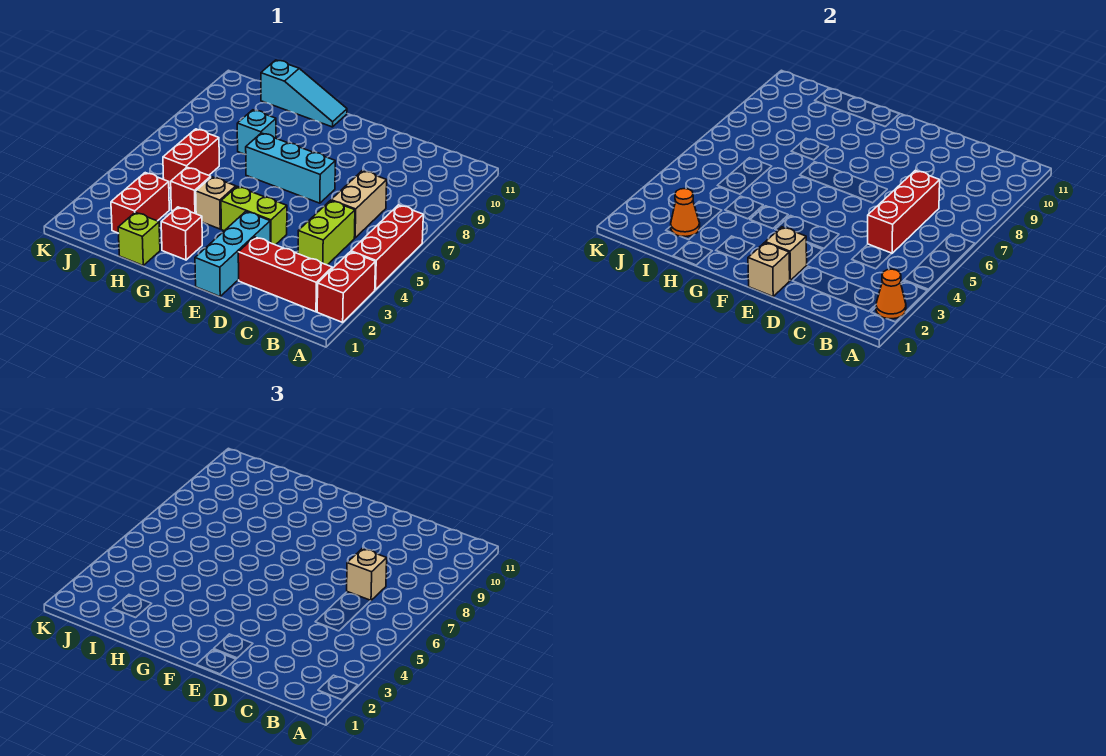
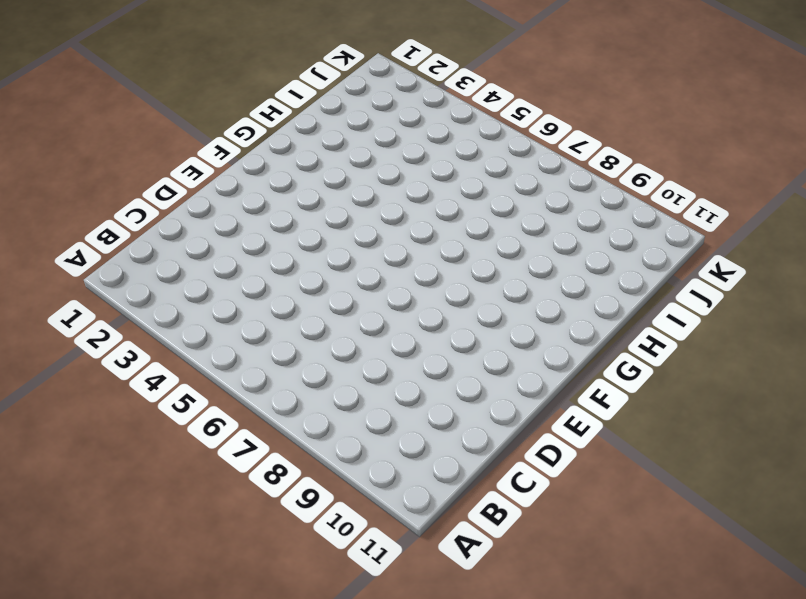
none -> red brick A2:A3 level 1
none -> red brick A4:A6 level 1
none -> red brick B2:D2 level 1

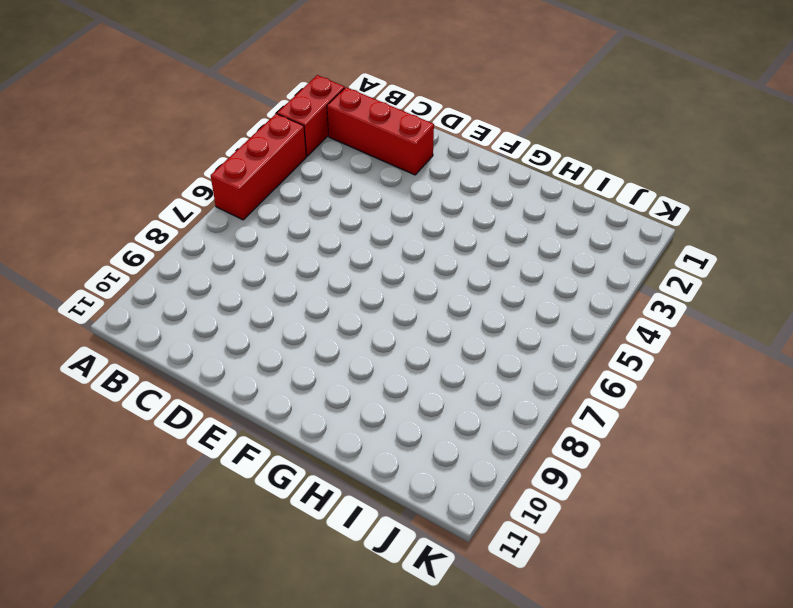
none -> lime brick C4:C5 level 1
none -> tan brick C6:C7 level 1
none -> cyan brick E1:E3 level 1

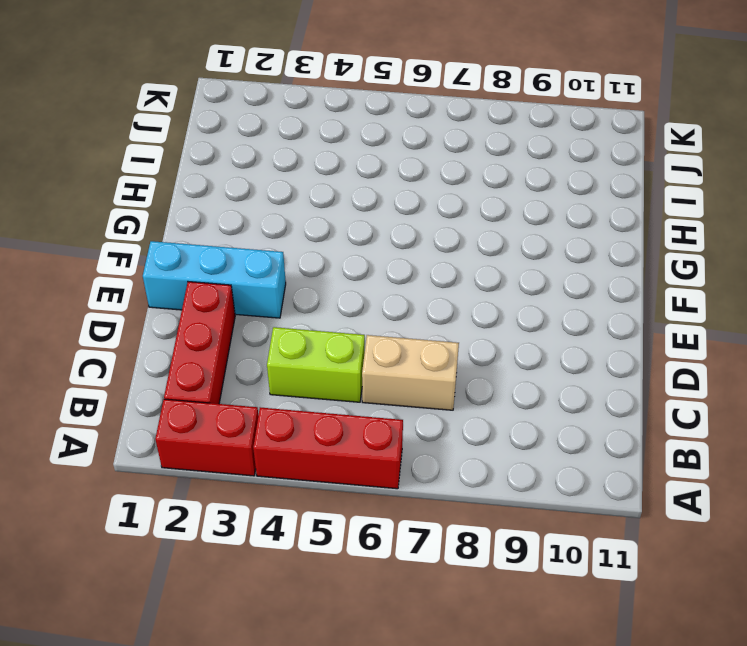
none -> lime brick E4:F4 level 1
none -> cyan brick E7:G7 level 1
none -> red brick G2 level 1

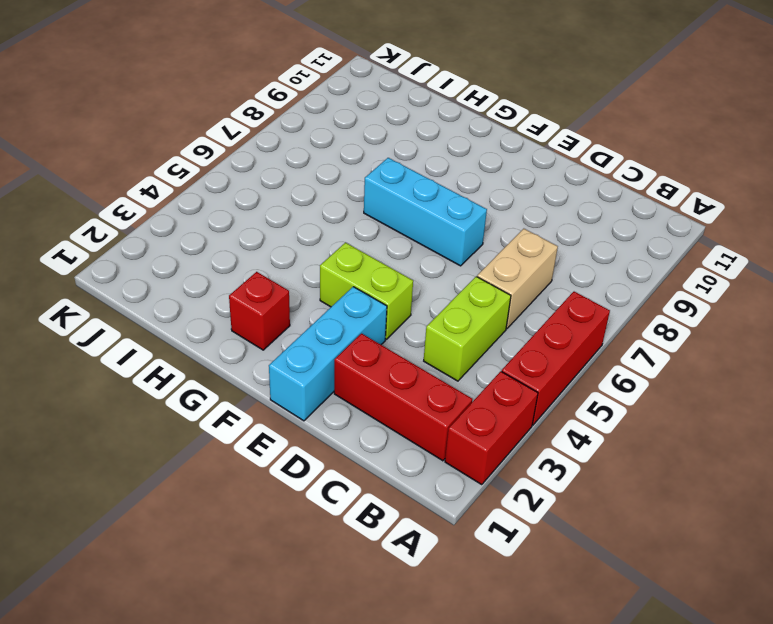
none -> tan brick G4 level 1
none -> cyan slope G11:I11 level 1 top I
none -> lime brick H1 level 1

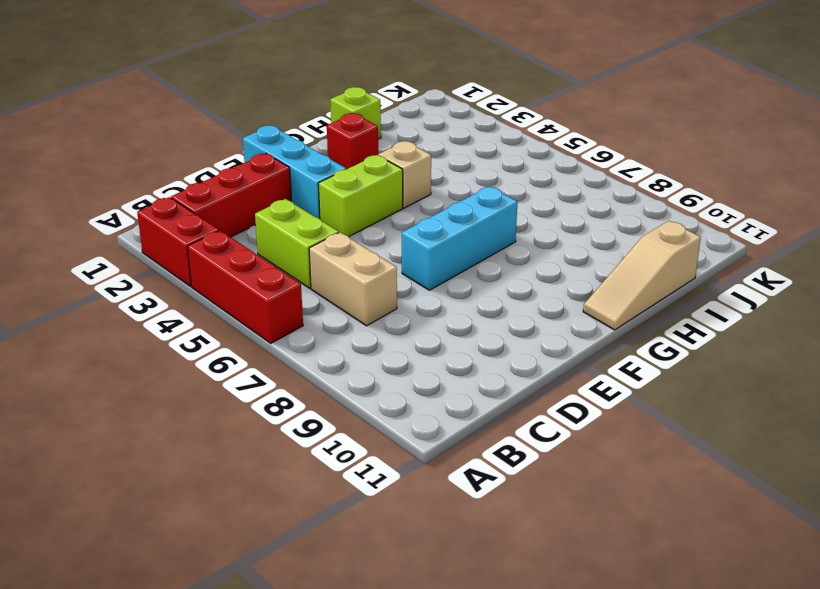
tan slope G11:I11 level 1 top I -> cyan slope G11:I11 level 1 top I
none -> red brick H4 level 1
none -> cyan brick H8 level 1
none -> red brick I2:I3 level 1

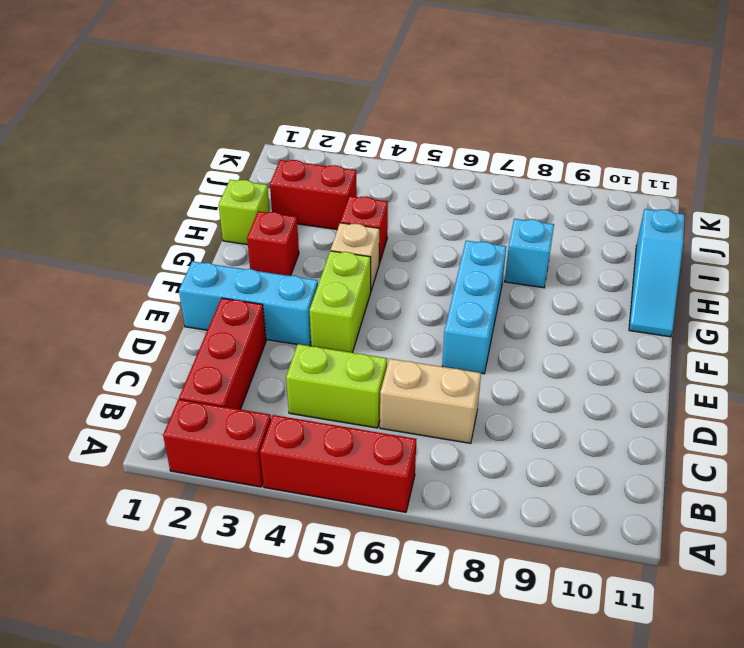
none -> red brick I5:I6 level 1
none -> orange cone A2 level 2
none -> red brick C5:C7 level 2

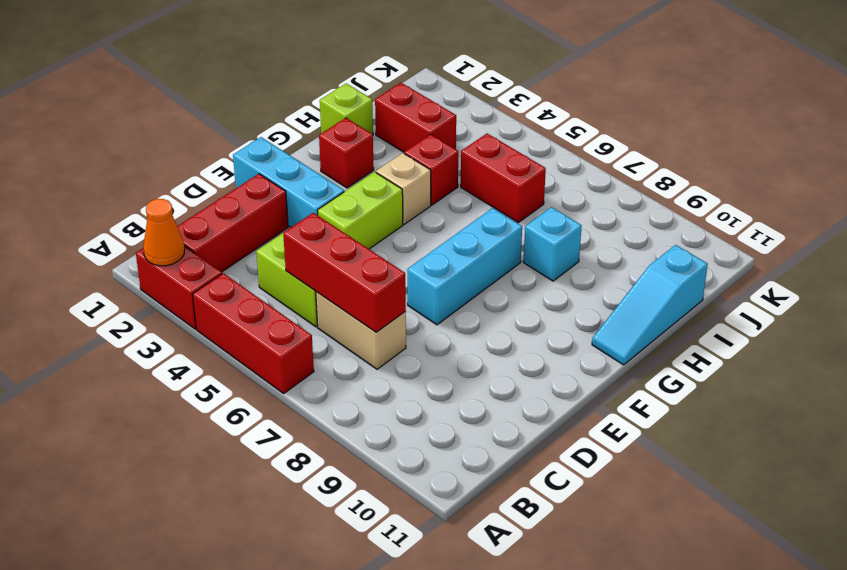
none -> tan brick E1 level 2
none -> tan brick E2 level 2
none -> orange cone I2 level 2

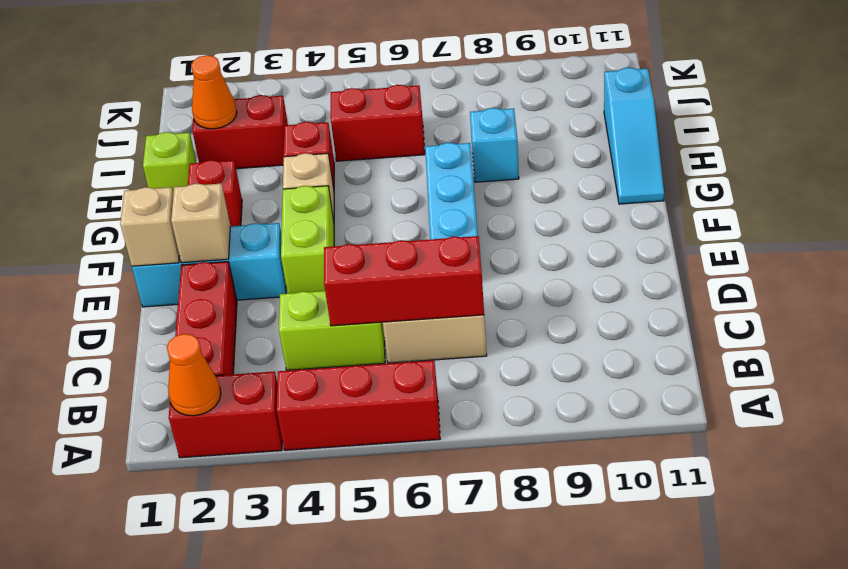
none -> tan brick C7 level 3

